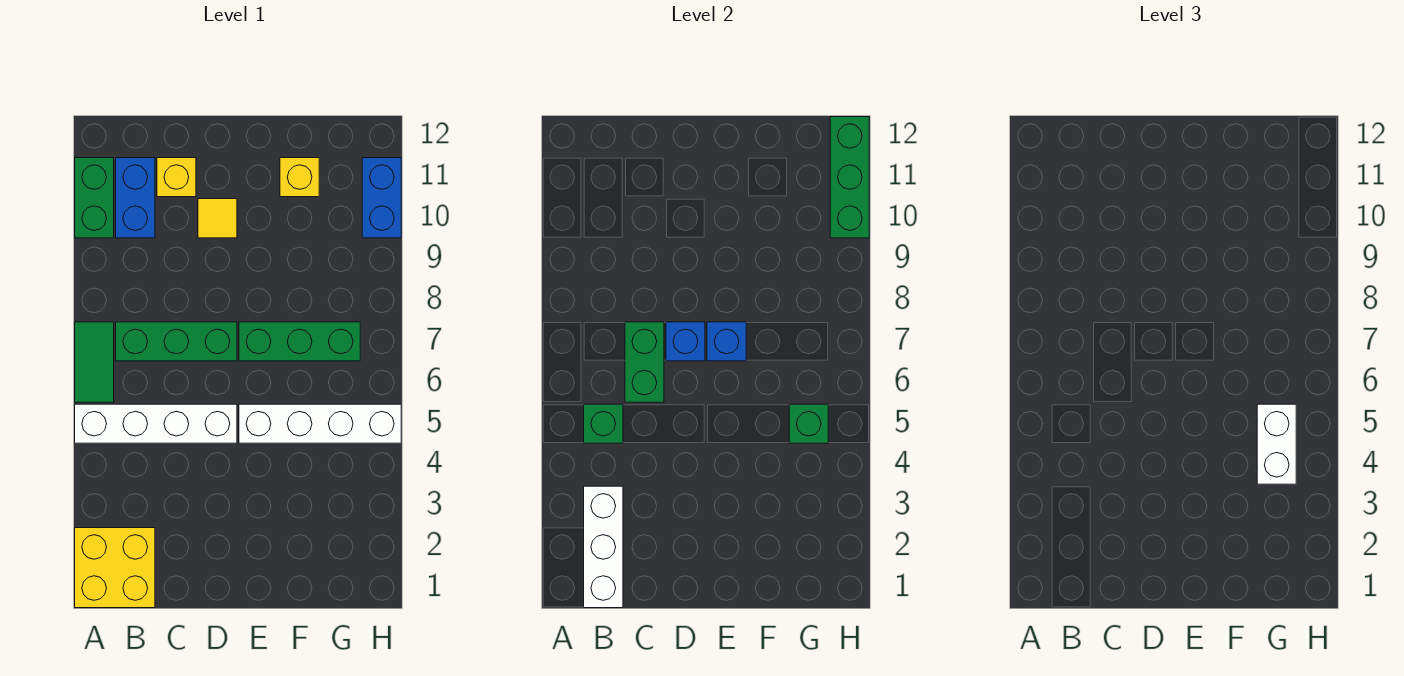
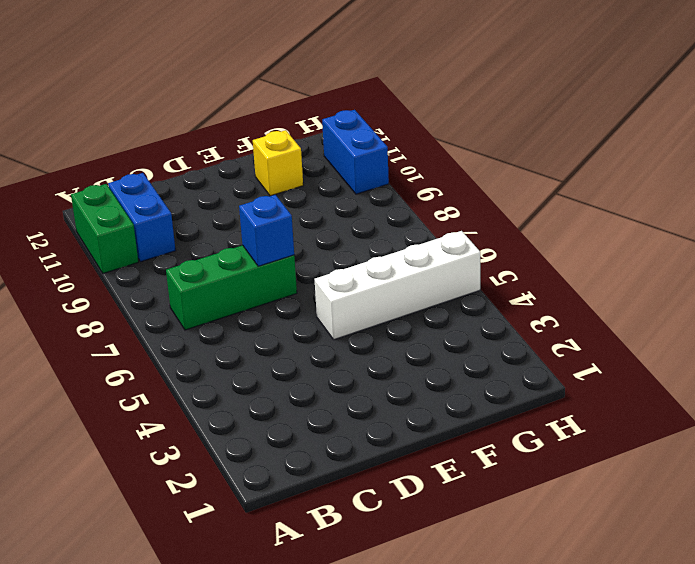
none -> yellow brick A1:B2 level 1
none -> white brick A5:D5 level 1
none -> green tile A6:A7 level 1

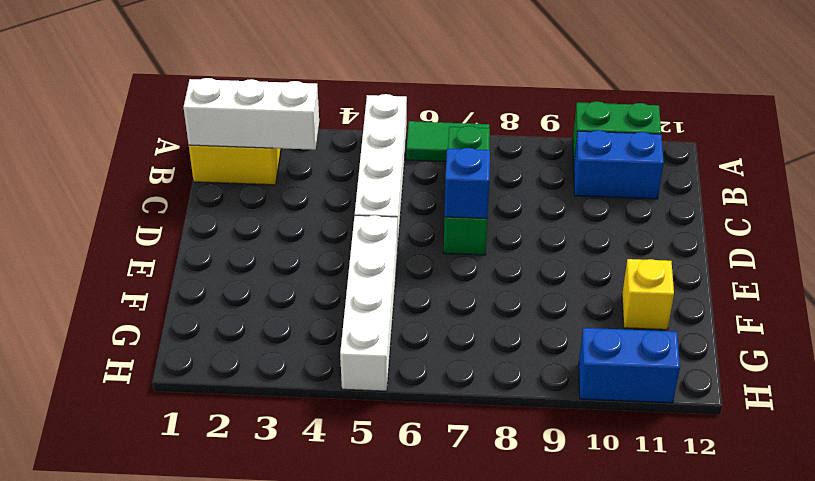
none -> yellow brick C11 level 1
none -> yellow tile D10 level 1
none -> green brick E7:G7 level 1

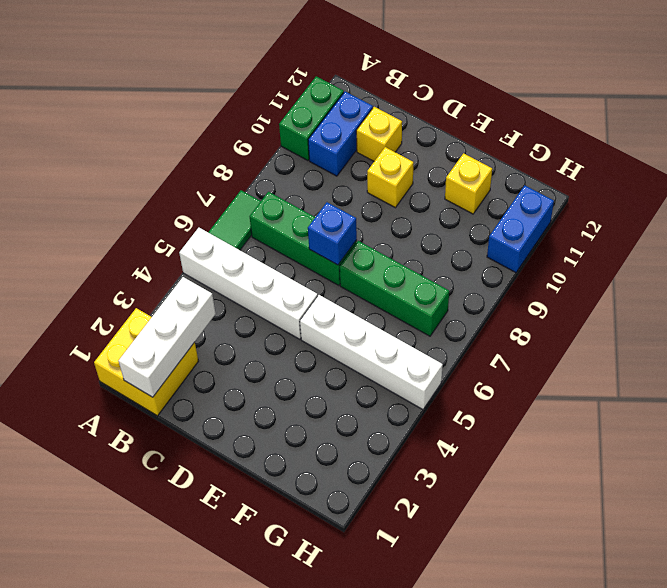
yellow brick D10 level 1 -> yellow tile D10 level 1
none -> green brick B5 level 2
none -> green brick C6:C7 level 2
none -> blue brick E7 level 2

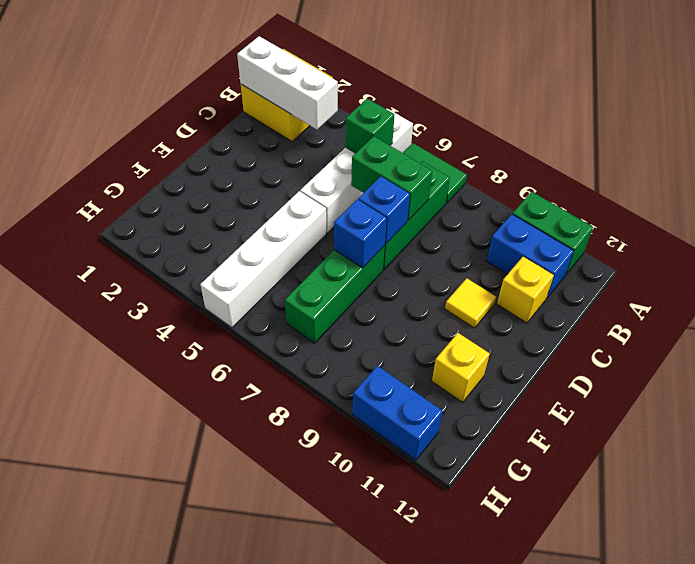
none -> green brick G5 level 2
none -> green brick H10:H12 level 2
none -> white brick G4:G5 level 3

